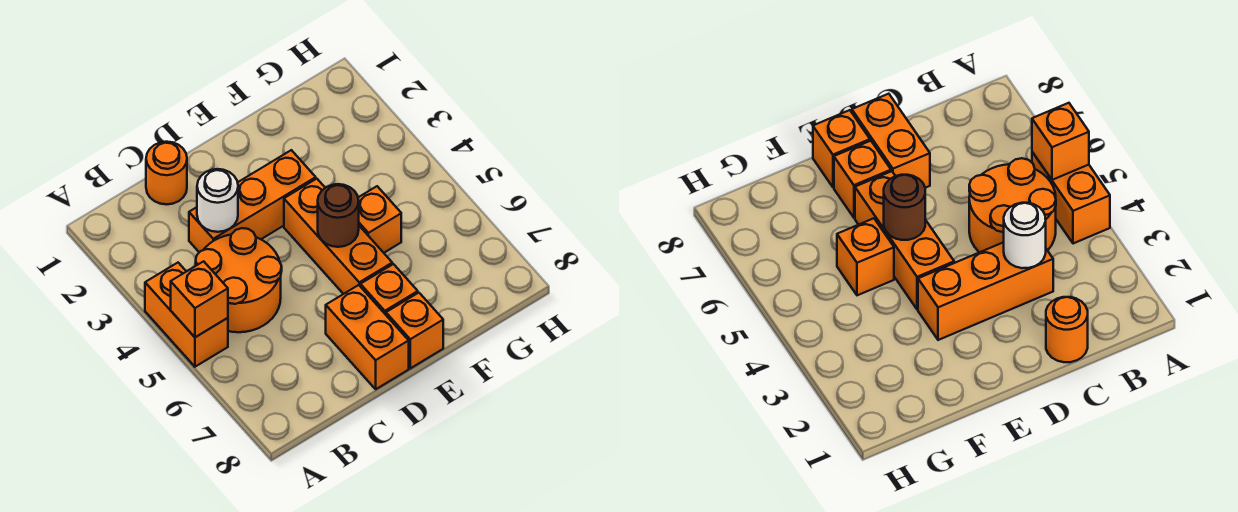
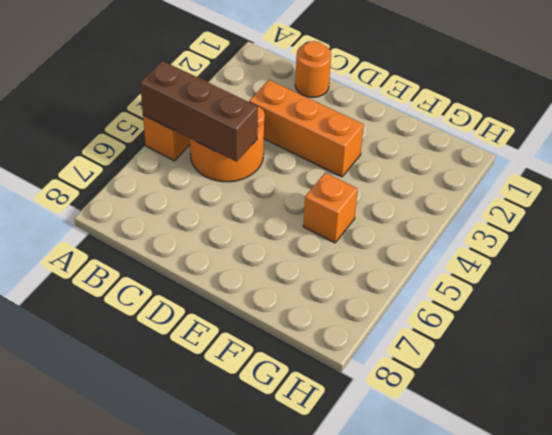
brown brick A5:C5 level 2 -> orange brick A5 level 2
none -> orange brick D7:D8 level 1
none -> orange brick E4:E6 level 1
none -> orange brick E7 level 1

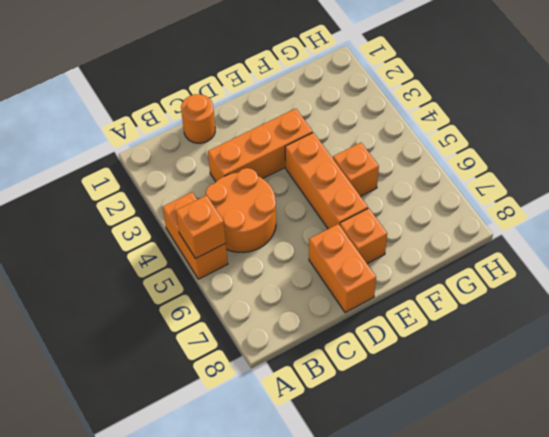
none -> orange brick E8 level 1
none -> white round brick C3 level 2
none -> brown round brick E5 level 2

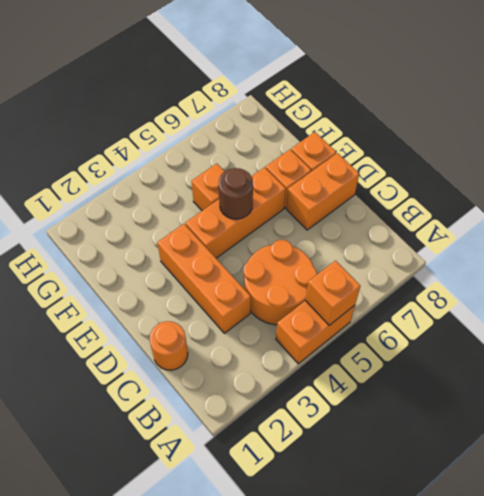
none -> white round brick C3 level 2

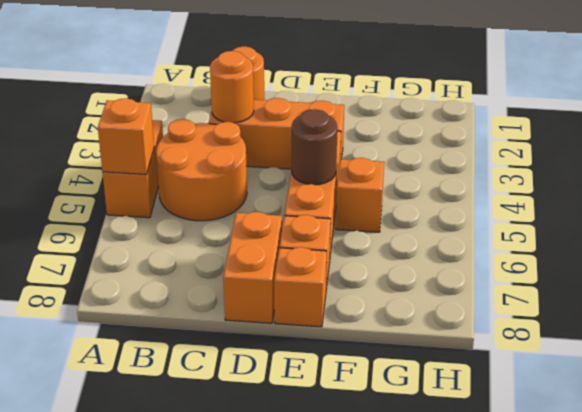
orange round brick C3 level 2 -> white round brick C3 level 2

